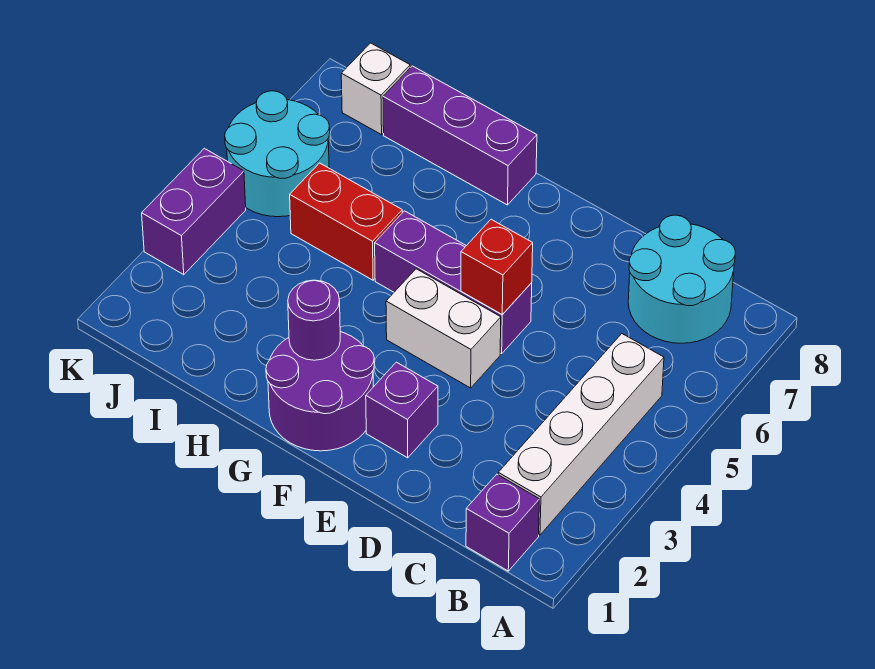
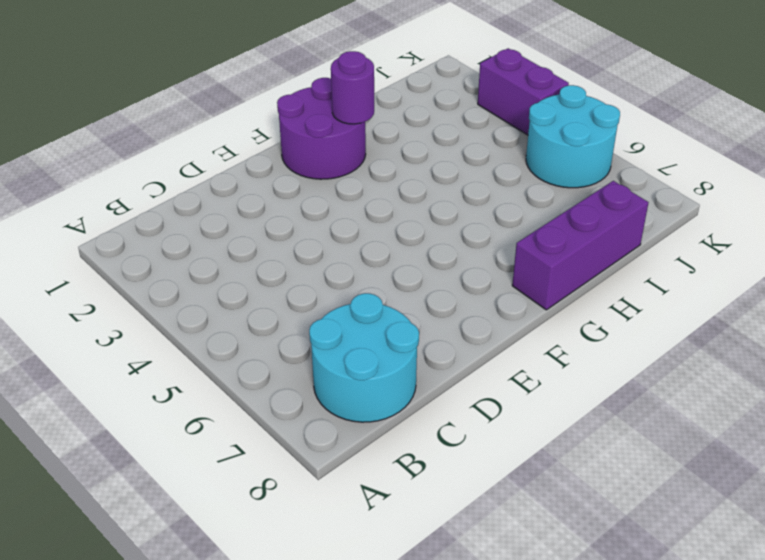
none -> purple brick B1 level 1
none -> white brick B2:B5 level 1
none -> purple brick E2 level 1

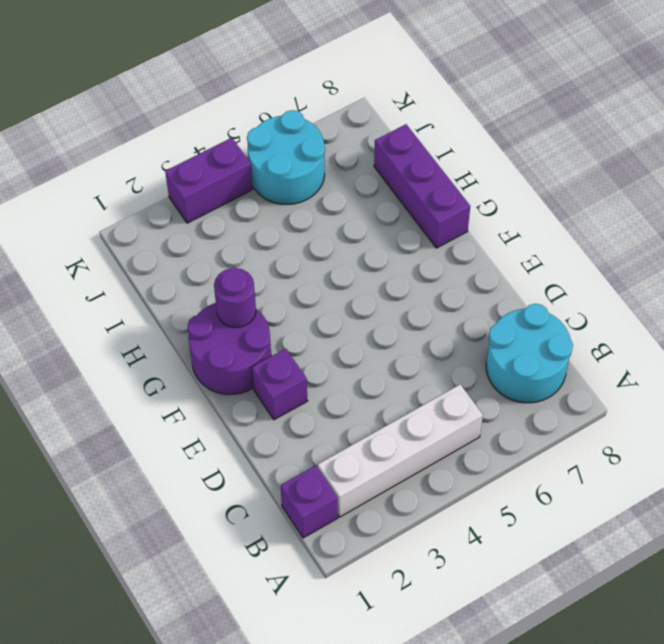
none -> white brick E4:F4 level 1
none -> purple brick E5:G5 level 1
none -> red brick H5:I5 level 1

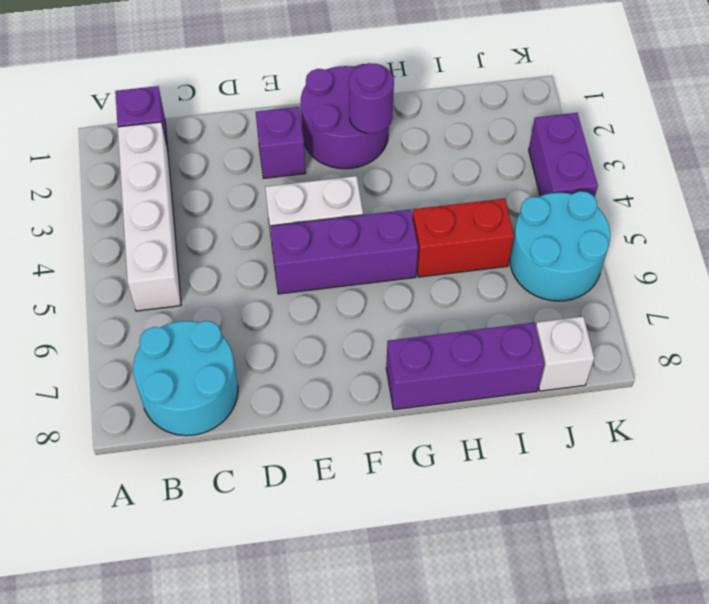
none -> red brick E5 level 2

